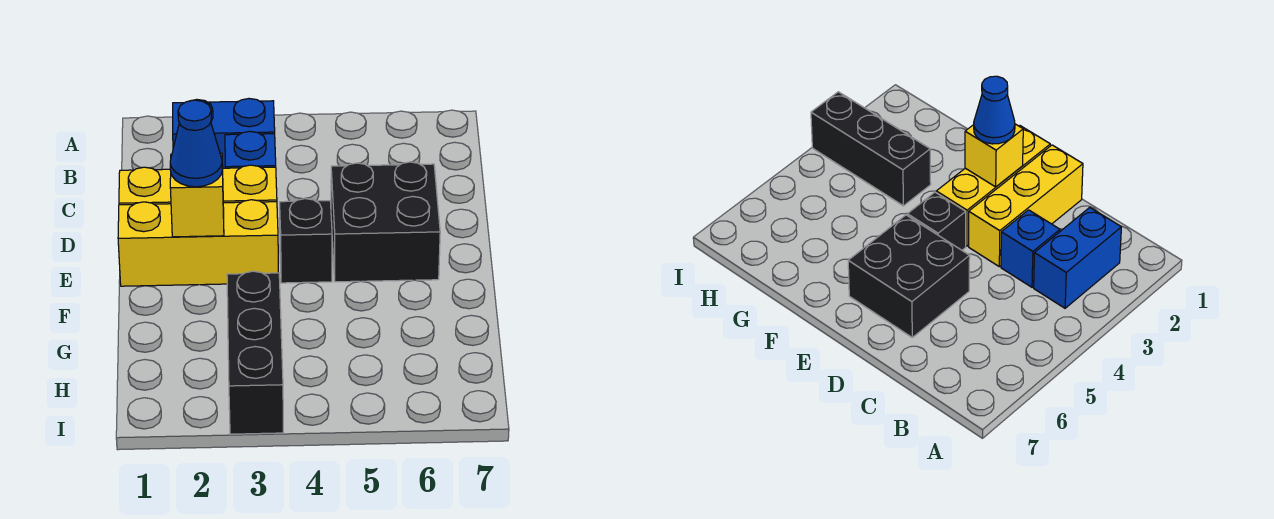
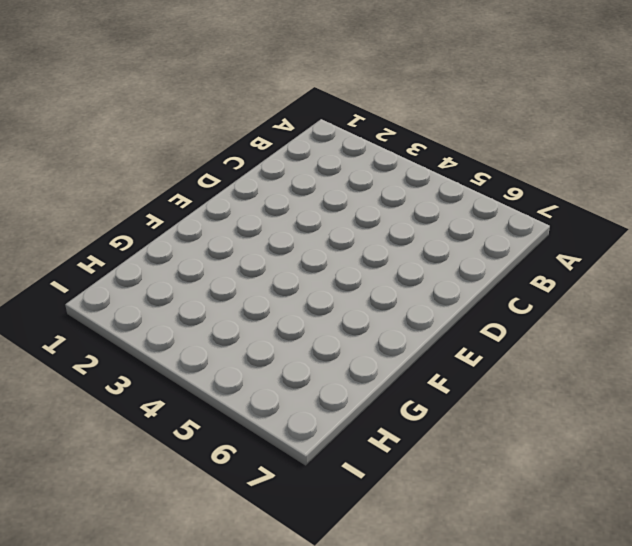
none -> blue brick B2:B3 level 1
none -> blue brick C3 level 1

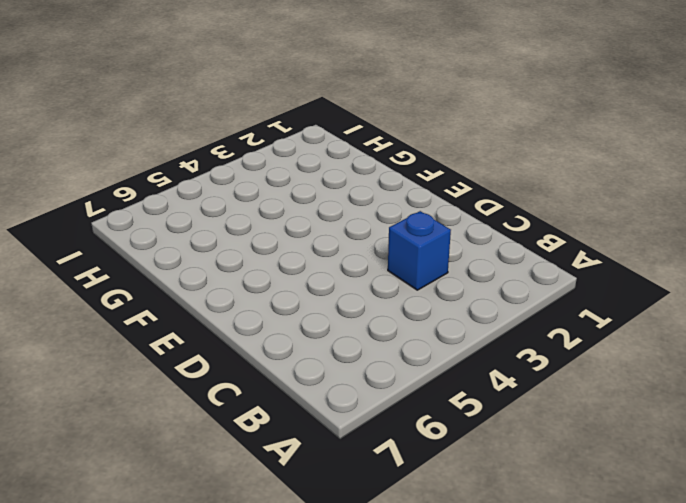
none -> blue brick B2:B3 level 1
none -> yellow brick D1:D3 level 1

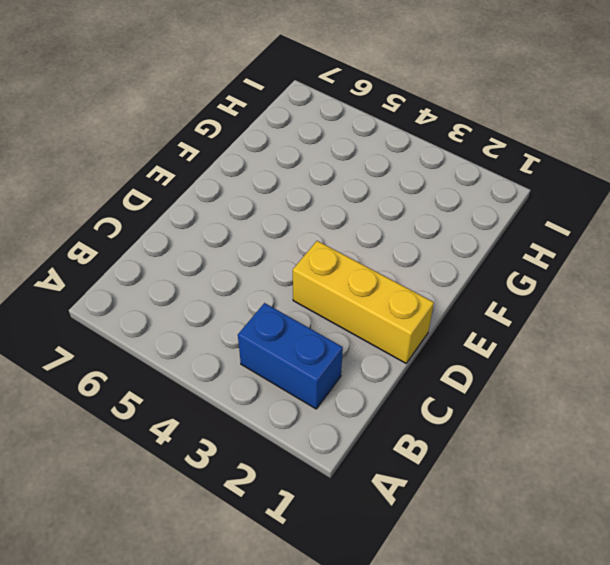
none -> blue brick C3 level 1
none -> black brick D5:E6 level 1

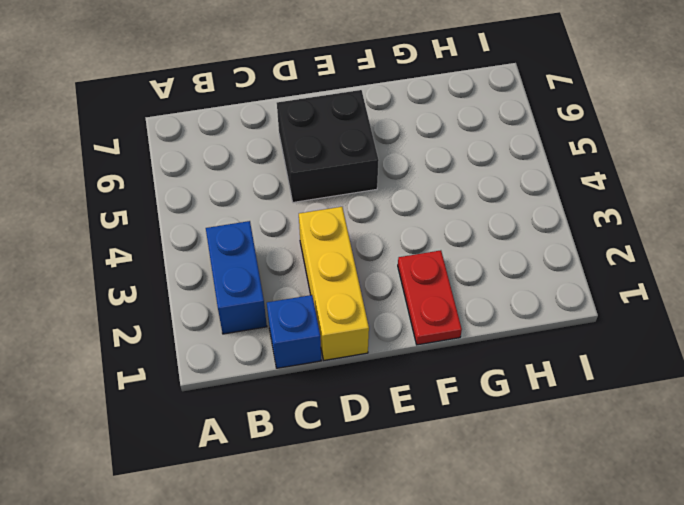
blue brick C1 level 1 -> blue brick C3 level 1
red plate F1:F2 level 1 -> none
none -> yellow brick E1:E3 level 1
none -> black brick E4 level 1

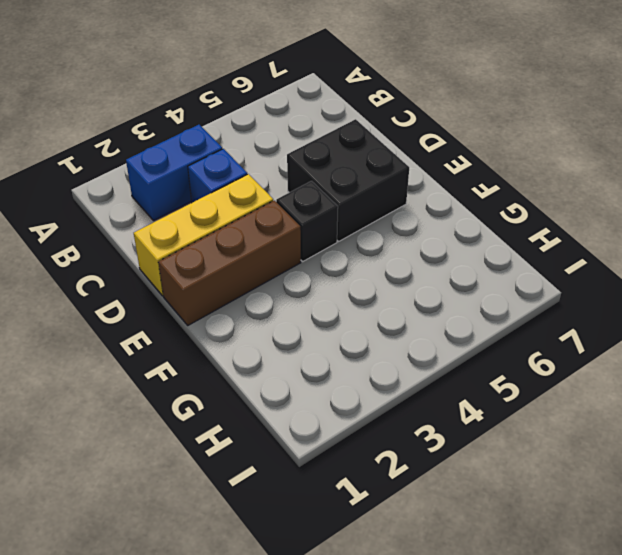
brown brick E1:E3 level 1 -> yellow brick E1:E3 level 1
none -> black brick G3:I3 level 1
none -> yellow brick E2 level 2

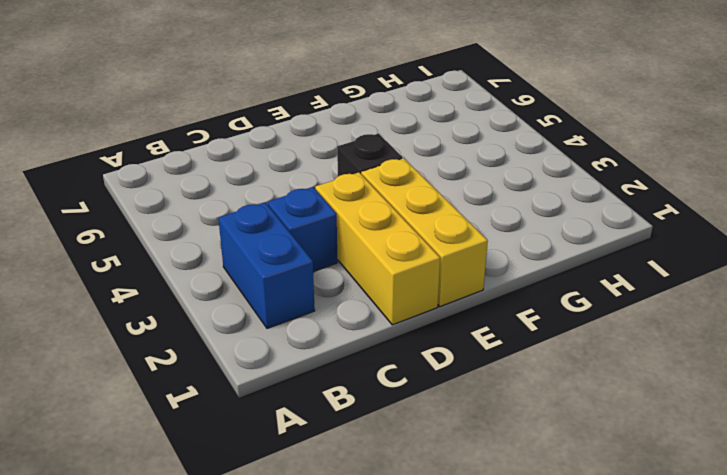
none -> black brick D5:E6 level 1
none -> black brick G3:I3 level 1

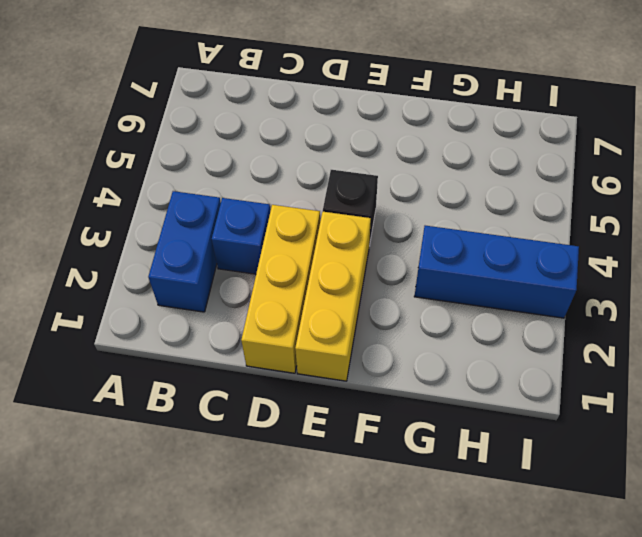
blue brick G3:I3 level 1 -> black brick G3:I3 level 1
none -> black brick D5:E6 level 1
none -> yellow brick E2 level 2

